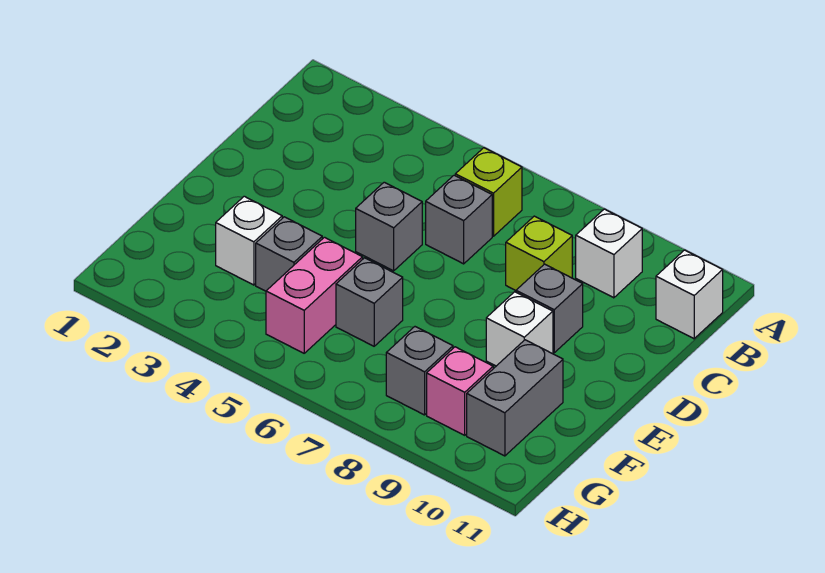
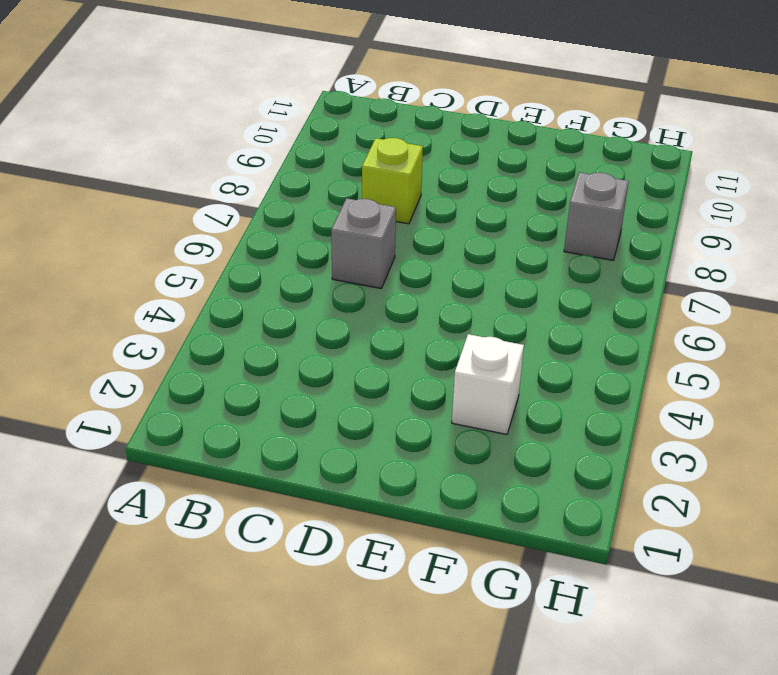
none -> lime brick B6 level 1
none -> white brick B9 level 1
none -> white brick B11 level 1

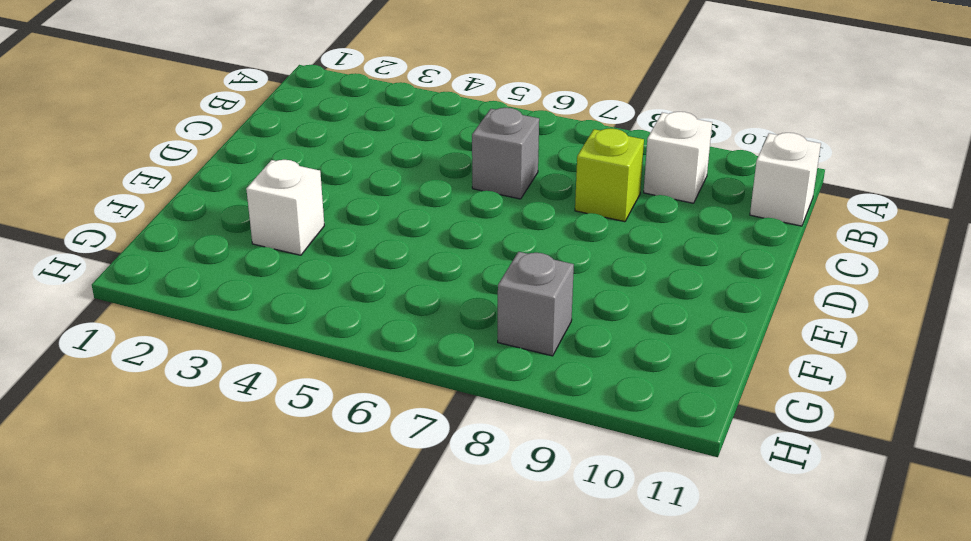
none -> lime brick B6 level 1
none -> grey brick D5 level 1
none -> grey brick D9 level 1

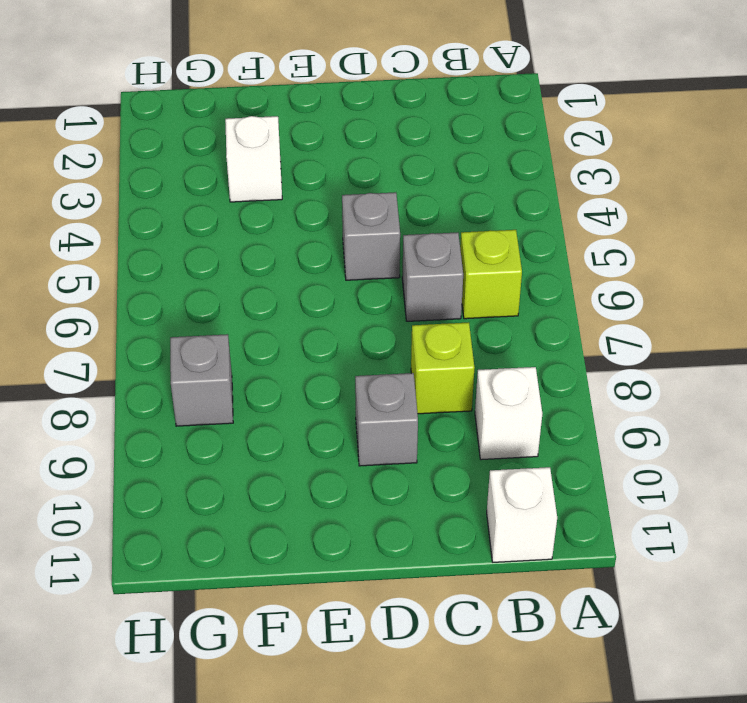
none -> white brick E9 level 1
none -> grey brick F4 level 1
none -> pink brick F5:G5 level 1

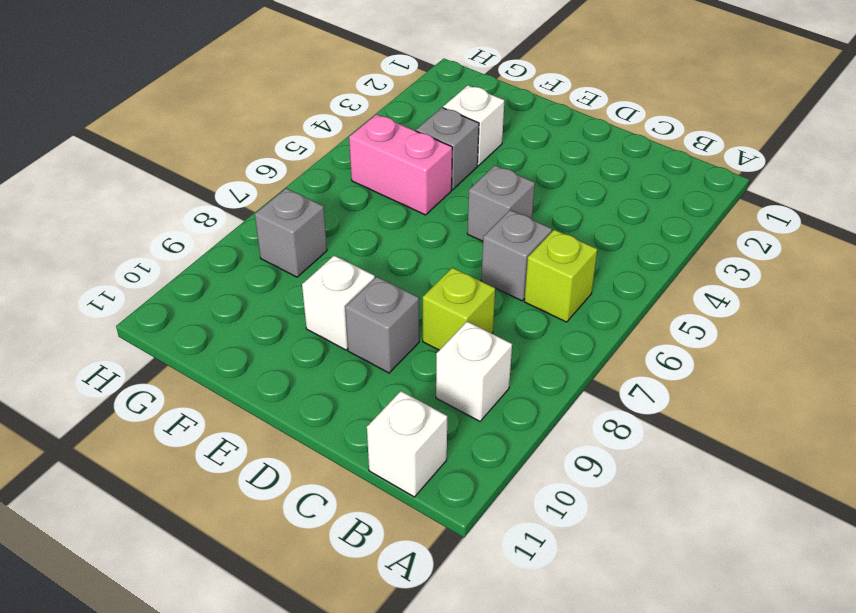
none -> grey brick F6 level 1
none -> grey brick F10:G10 level 1
none -> pink brick G9 level 1

